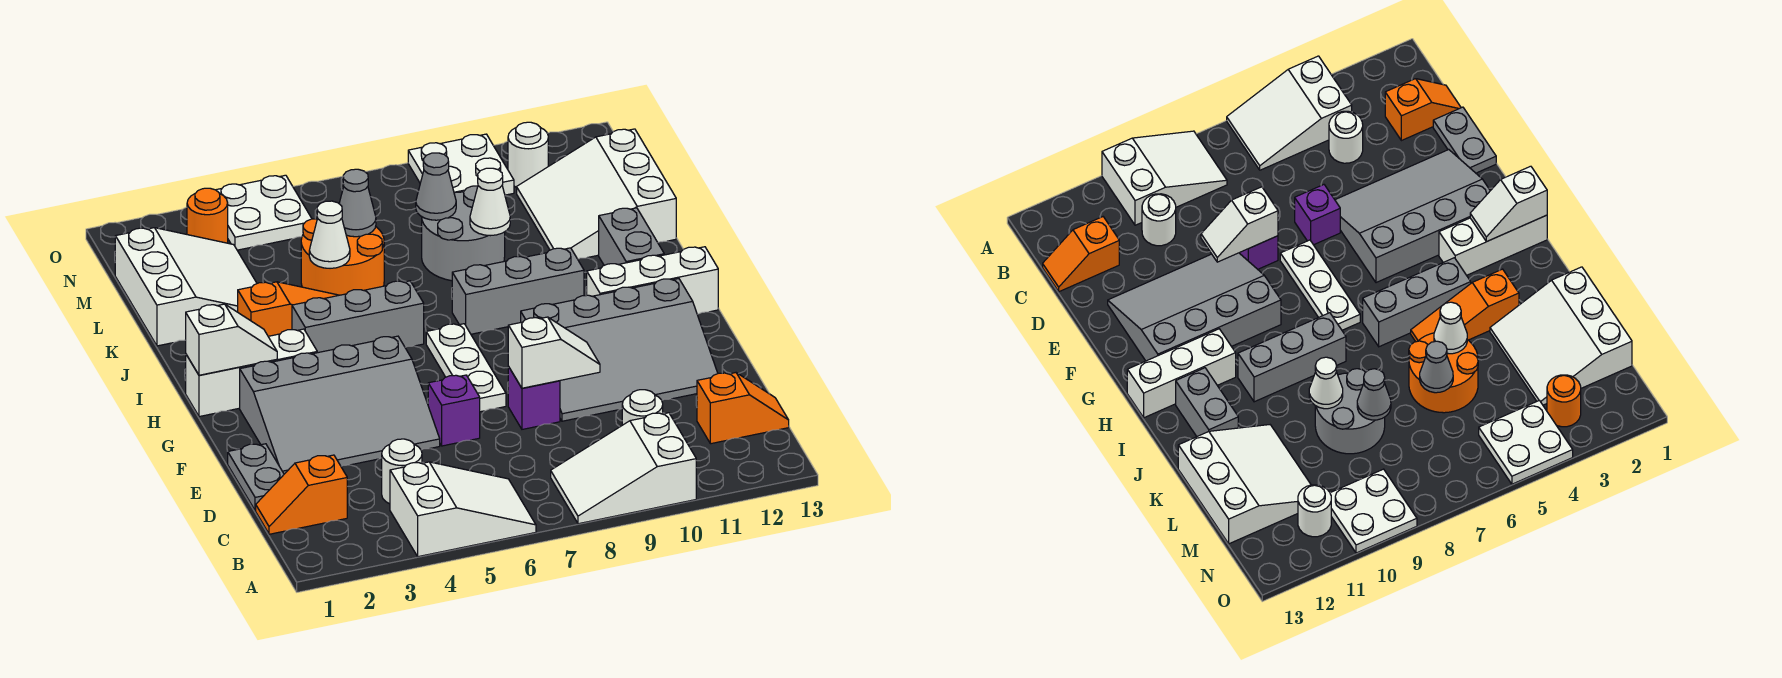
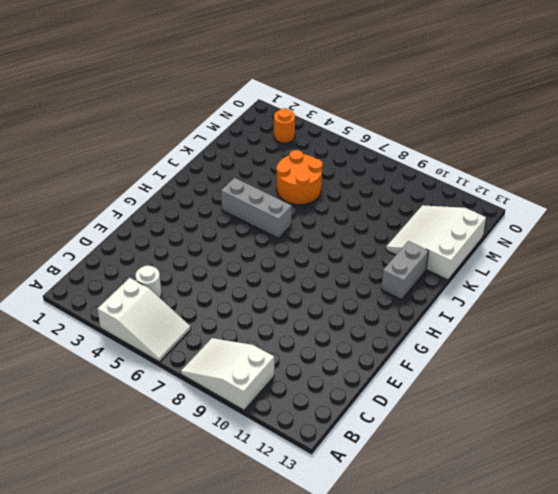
none -> orange slope C1:C2 level 1 top 2
none -> white round brick C10 level 1
none -> orange slope C12:C13 level 1 top 12
none -> grey plate D1:E1 level 1

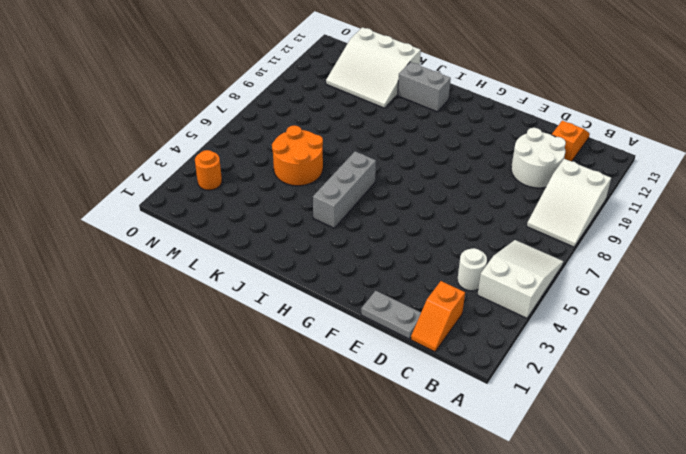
white round brick C10:D11 level 1 -> white round brick C10 level 1
none -> grey slope E2:G5 level 1 top G
none -> purple brick E6 level 1
none -> purple brick E8 level 1
none -> grey slope E9:G12 level 1 top G

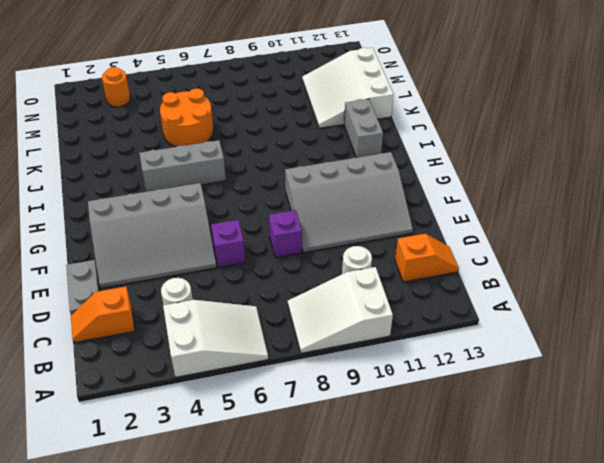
none -> white plate F7:H7 level 1
none -> white brick H1:H3 level 1
none -> white brick H11:H13 level 1
none -> grey brick I8:I10 level 1

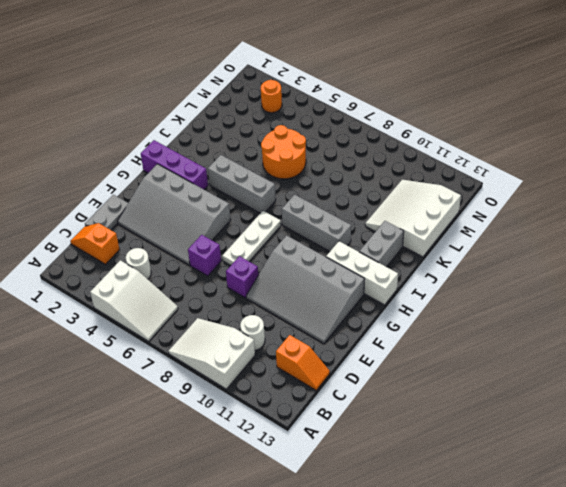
purple brick H1:H3 level 1 -> white brick H1:H3 level 1
none -> orange slope J3:J5 level 1 top 3
none -> white slope K1:M3 level 1 top 1
none -> grey round brick K8:L9 level 1
none -> white plate N4:O5 level 1

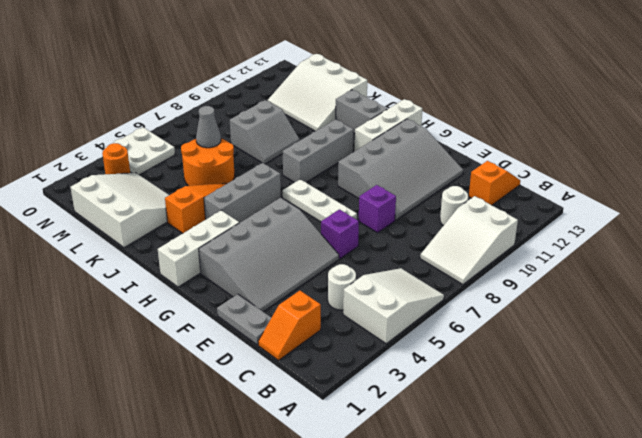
grey slope K8:L9 level 1 top L -> grey round brick K8:L9 level 1
none -> white plate N9:O10 level 1
none -> white round brick N11 level 1
none -> white slope E8:E9 level 2 top 8
none -> white slope H1:H2 level 2 top 1

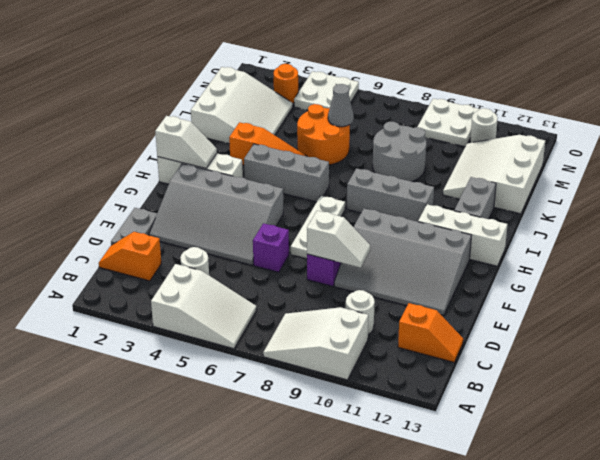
none -> white cone K5 level 2
none -> white cone K9 level 2
none -> grey cone L8 level 2

